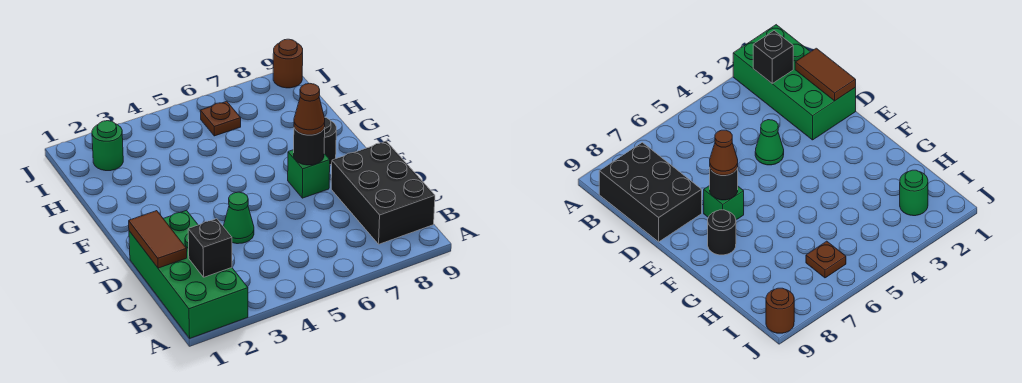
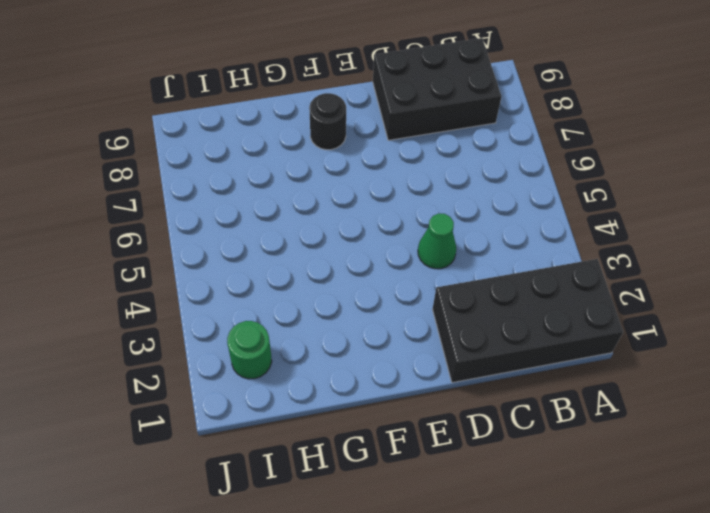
black brick A1:D2 level 1 -> green brick A1:D2 level 1
none -> green brick E7 level 1
none -> brown plate I6 level 1
none -> brown round brick J9 level 1

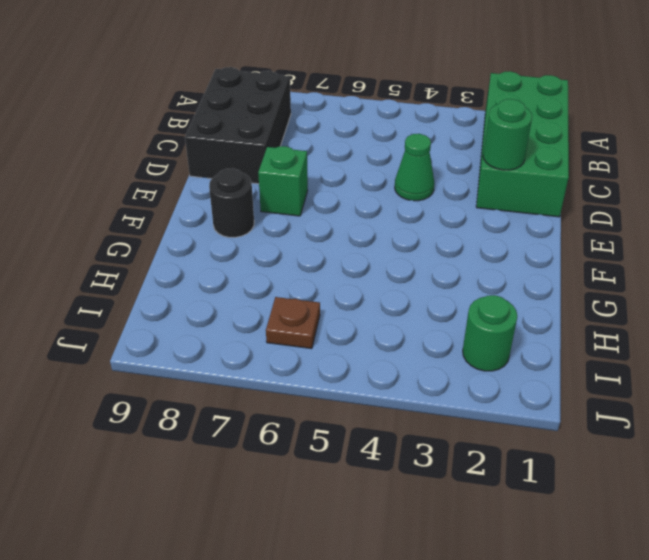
green round brick D2 level 2 -> none
none -> brown round brick J9 level 1
none -> black brick B2 level 2
none -> brown tile C1:D1 level 2

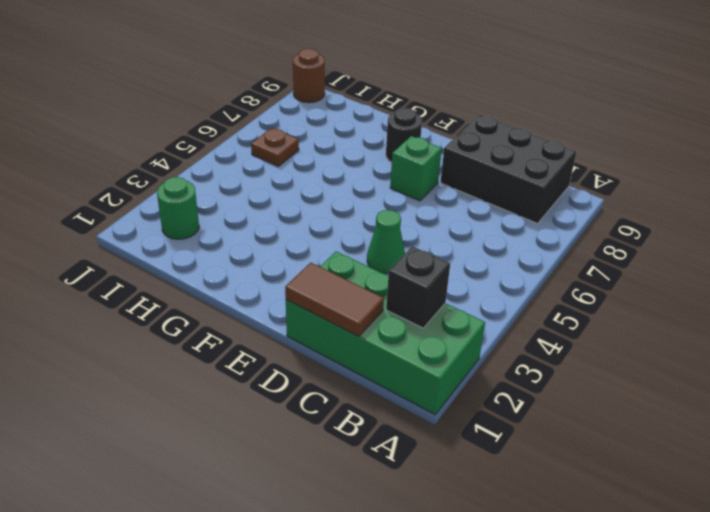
none -> black round brick E7 level 2
none -> brown cone E7 level 3

